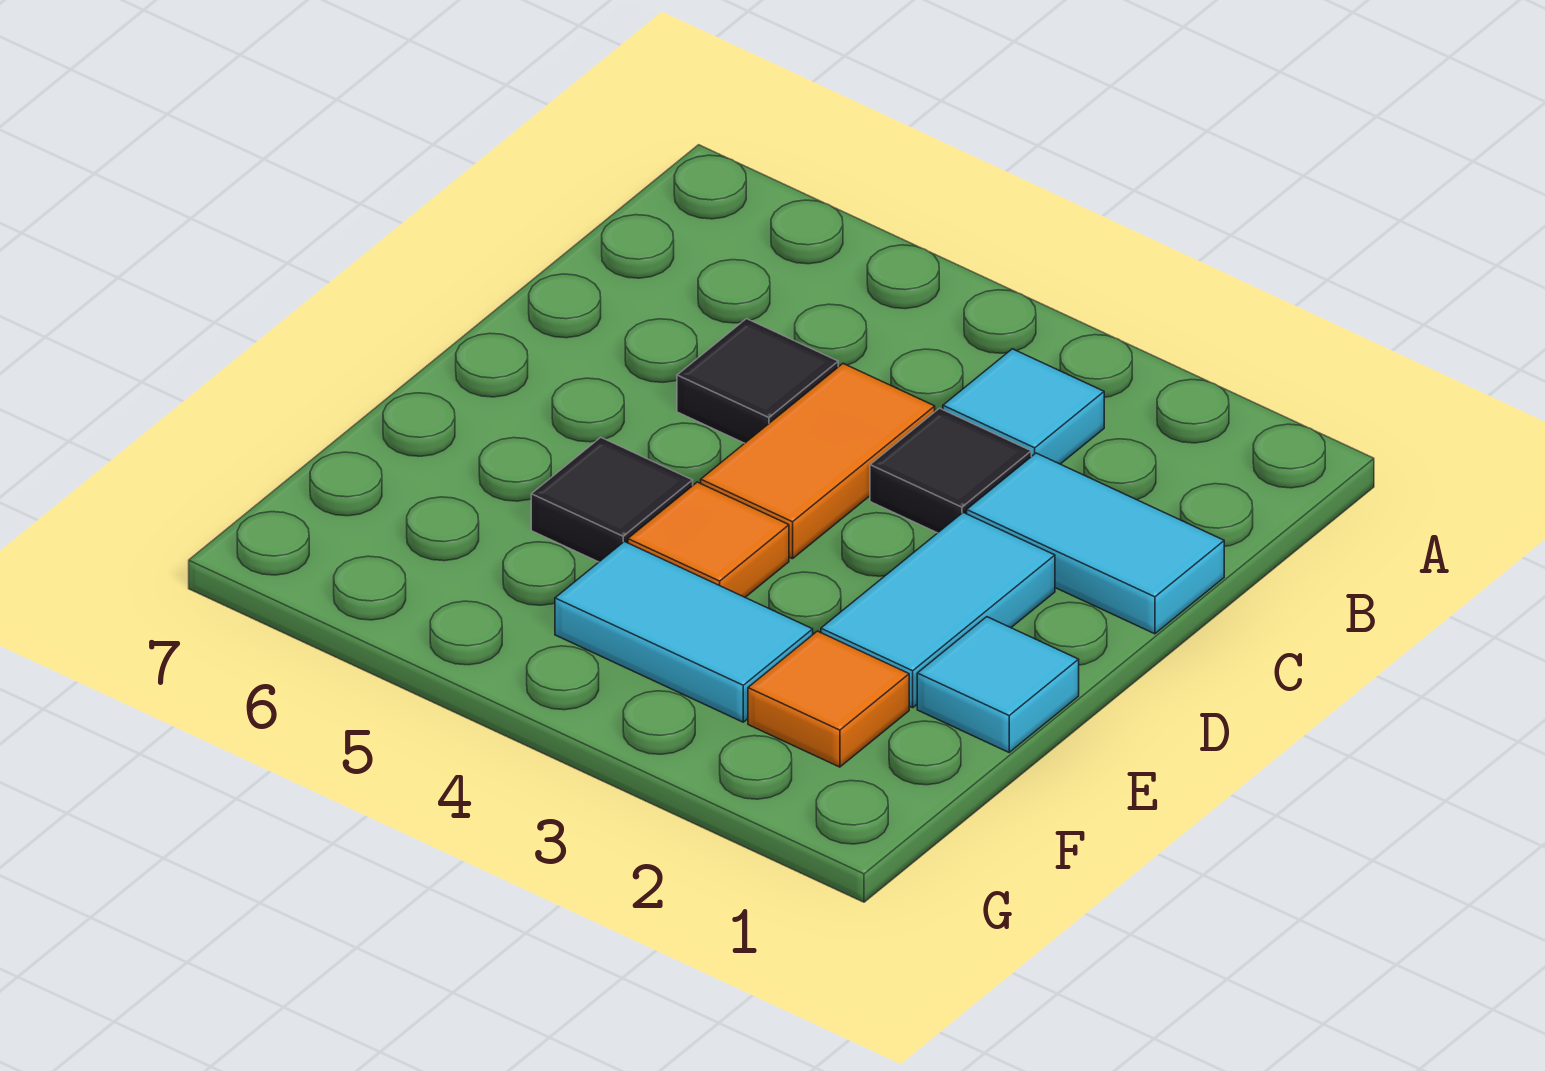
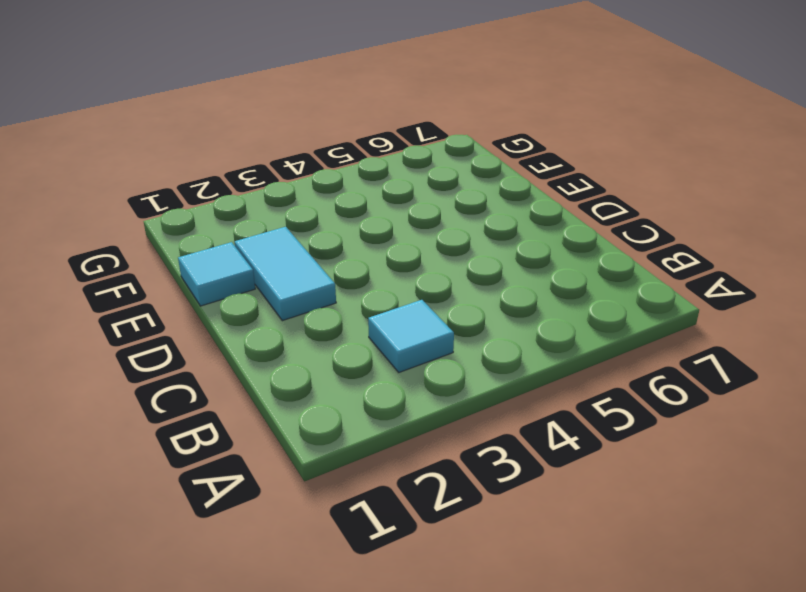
none -> cyan tile C1:C2 level 1
none -> black tile C3 level 1

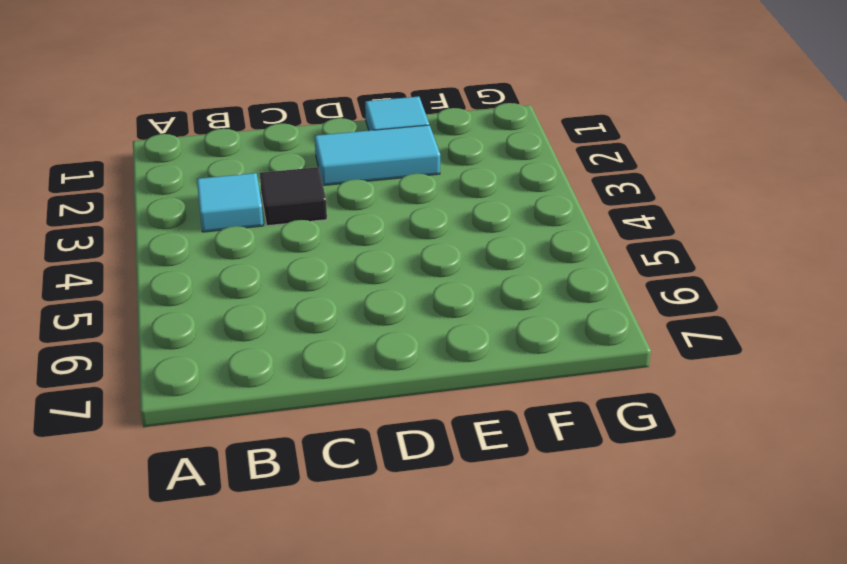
none -> cyan tile C1:C2 level 1
none -> orange tile C4:D4 level 1

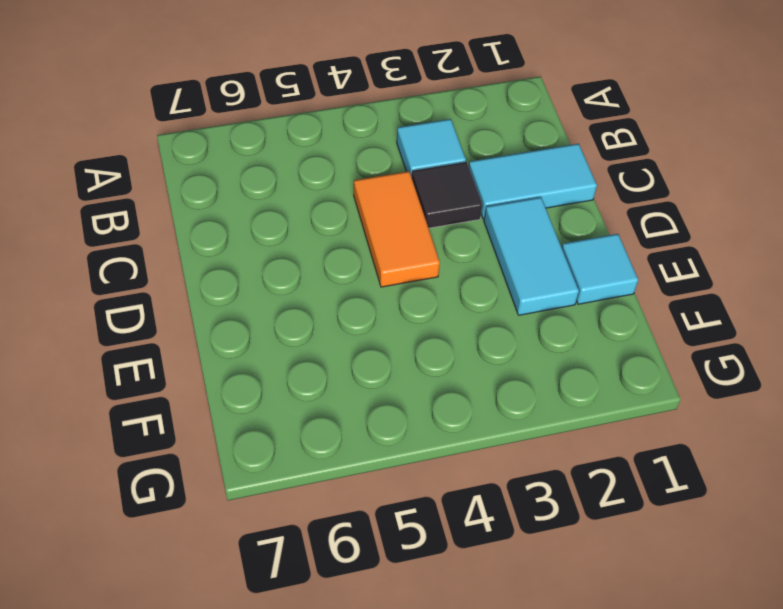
none -> black tile C5 level 1
none -> orange tile E4 level 1

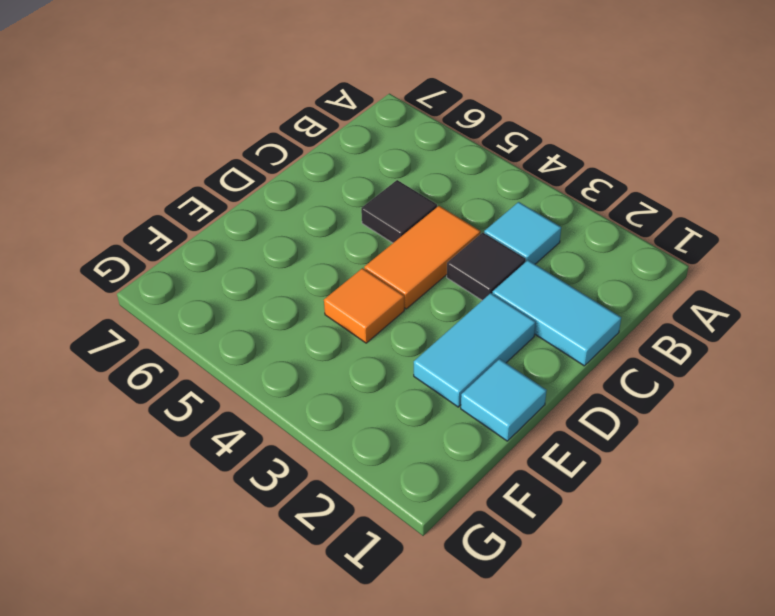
none -> black tile E5 level 1
none -> orange tile F2 level 1

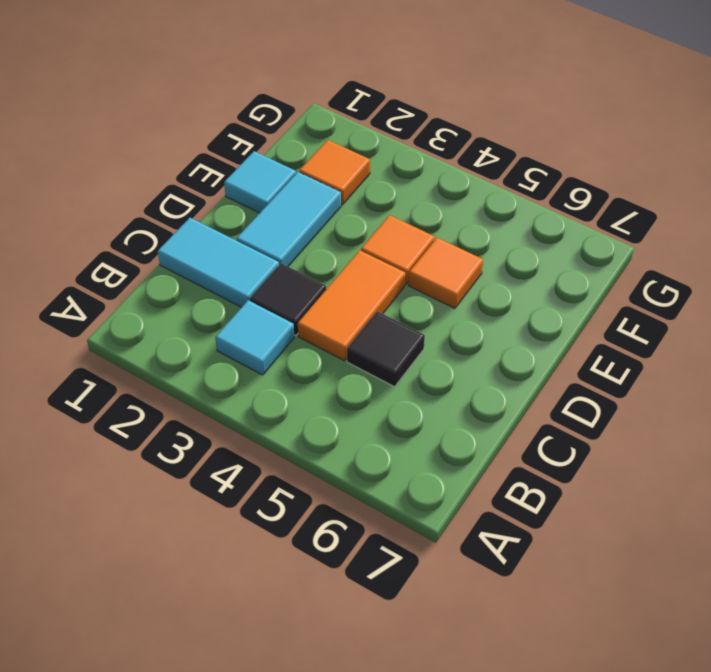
orange tile E5 level 1 -> black tile E5 level 1
none -> cyan tile F3:F4 level 1

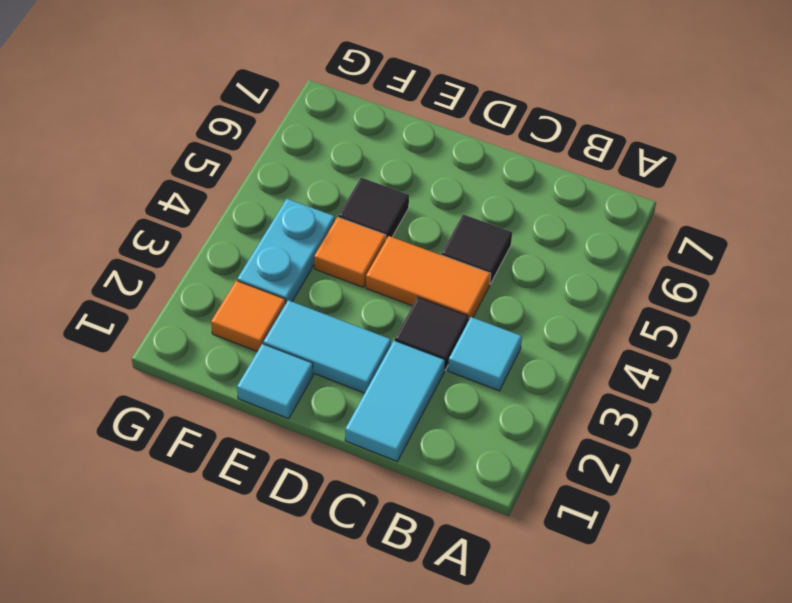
cyan plate F3:F4 level 1 -> cyan tile F3:F4 level 1

